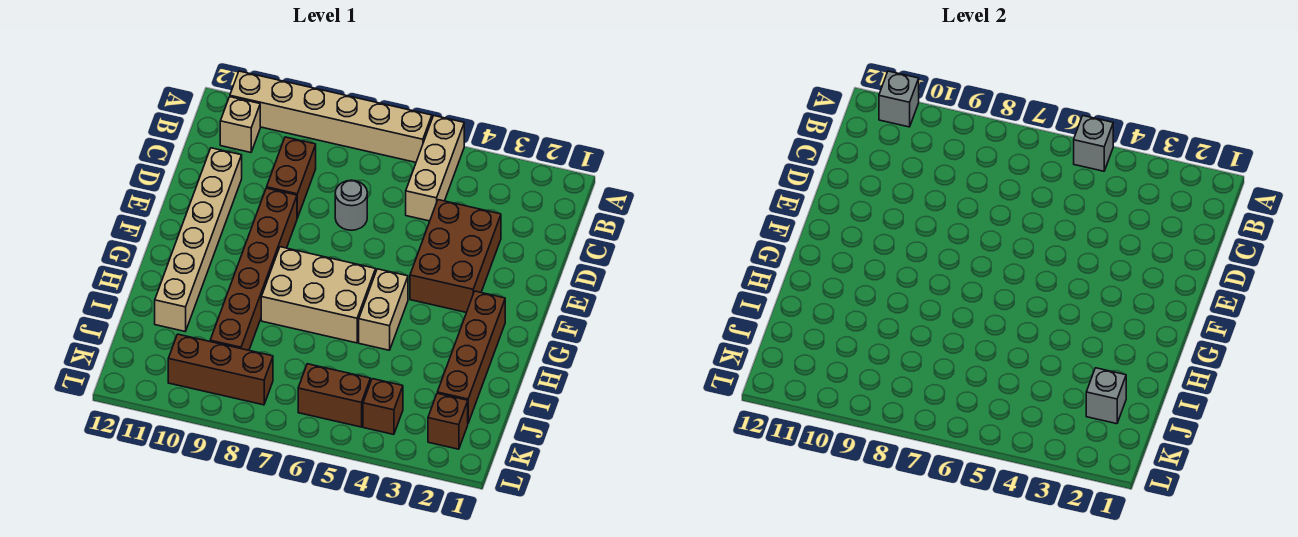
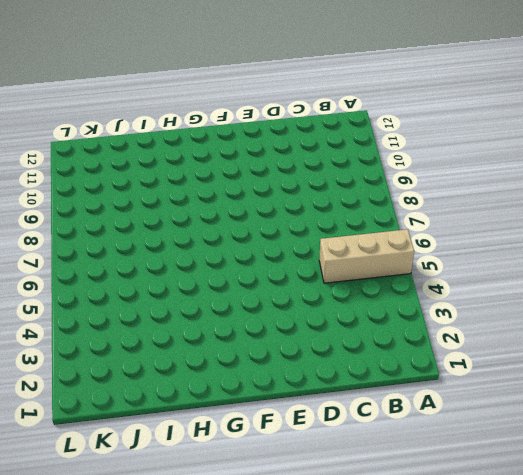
none -> tan brick A6:A11 level 1
none -> tan brick B11 level 1
none -> brown brick C9:D9 level 1

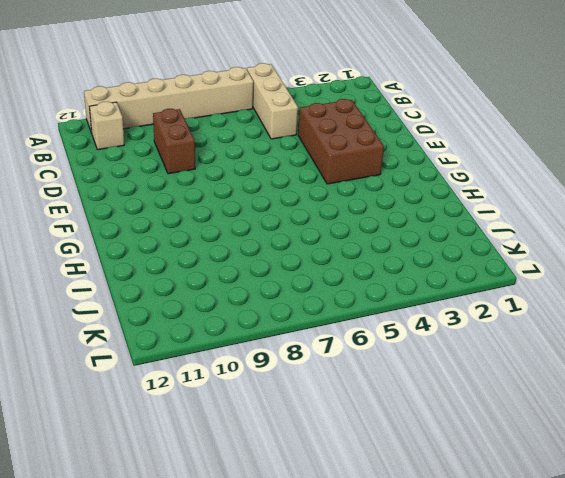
none -> grey round brick D7 level 1
none -> tan brick D11:I11 level 1
none -> brown brick E9:J9 level 1

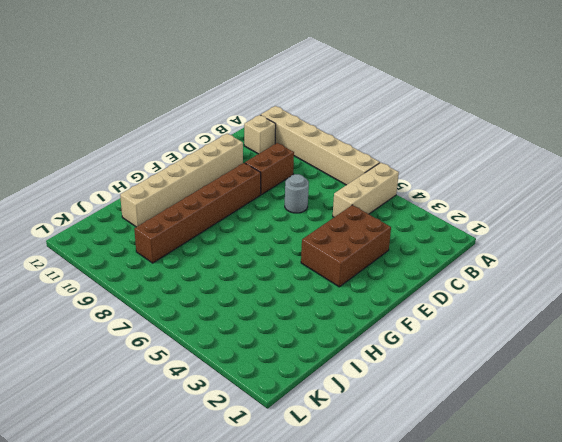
none -> brown brick G2:J2 level 1
none -> tan brick G5:H5 level 1
none -> tan brick G6:H8 level 1

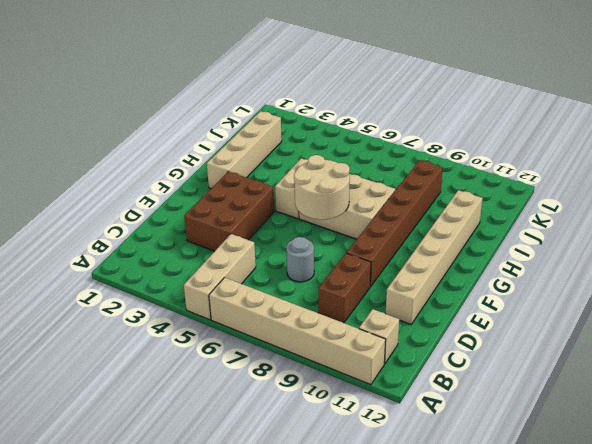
tan round brick F6:G7 level 2 -> none
tan brick G2:J2 level 1 -> brown brick G2:J2 level 1
none -> brown brick K2 level 1
none -> brown brick K4 level 1
none -> brown brick K5:K6 level 1

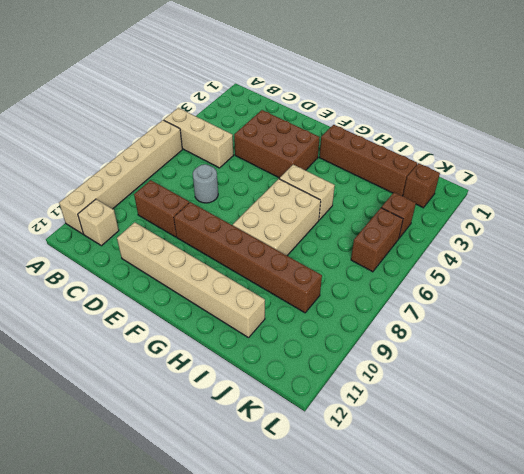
none -> brown brick K8:K10 level 1
none -> grey brick A5 level 2
none -> grey brick A11 level 2

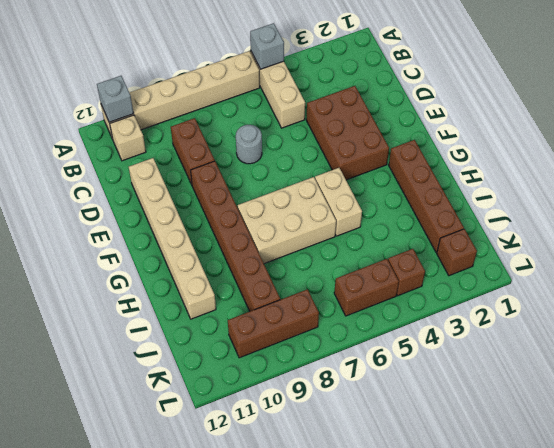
none -> grey brick J2 level 2

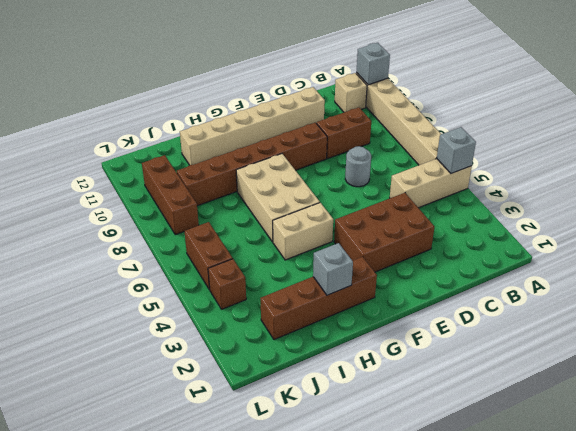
grey brick H2 level 2 -> grey brick J2 level 2
none -> brown brick K2 level 1

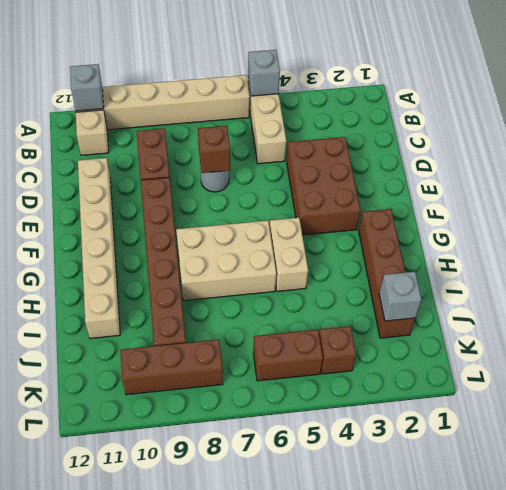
brown brick D7 level 2 -> brown brick K2 level 1

